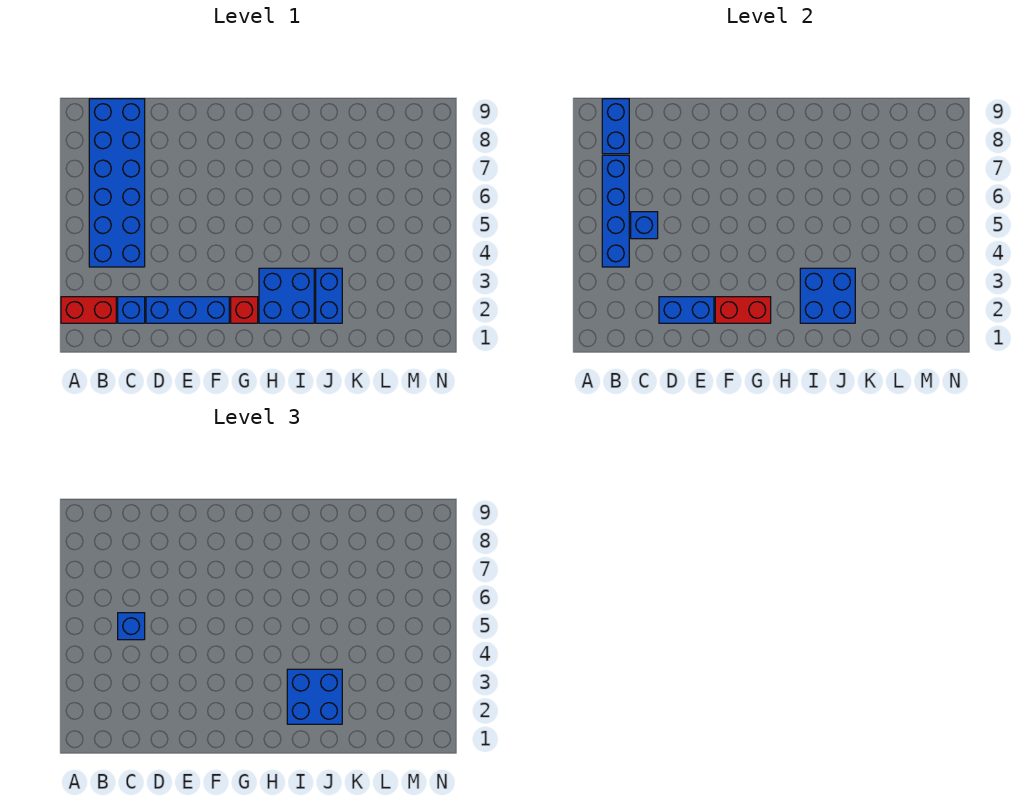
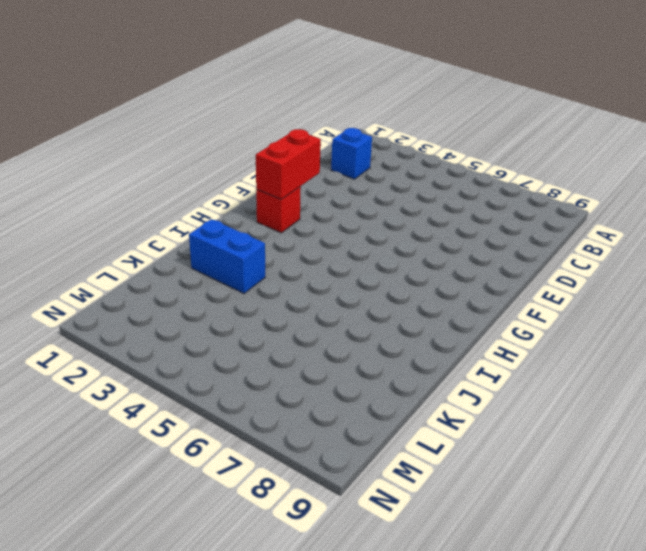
none -> red brick A2:B2 level 1
none -> blue brick B4:C9 level 1
none -> blue brick D2:F2 level 1

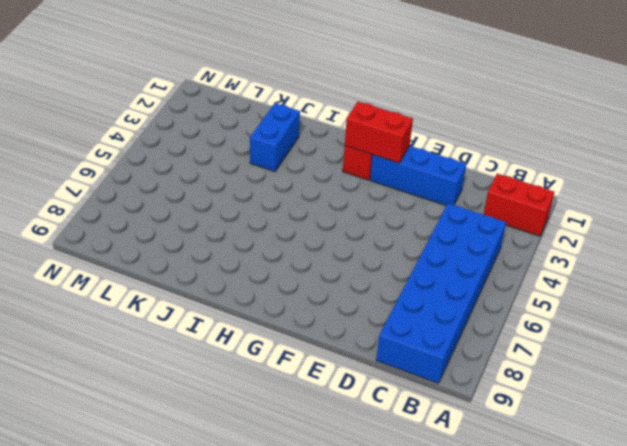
none -> blue brick C2 level 1
none -> blue brick H2:I3 level 1
none -> blue brick B4:B7 level 2

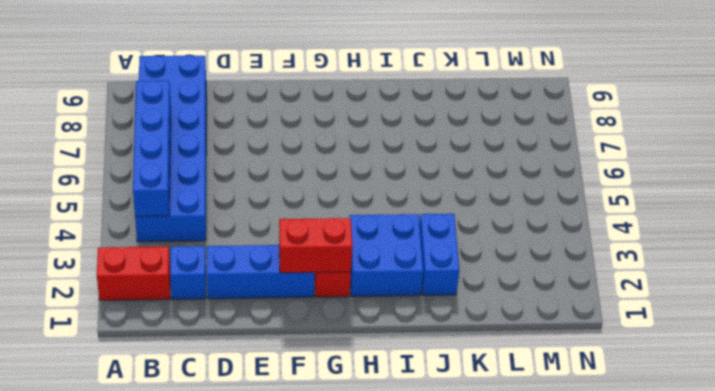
none -> blue brick B8:B9 level 2
none -> blue brick C5 level 2
none -> blue brick D2:E2 level 2

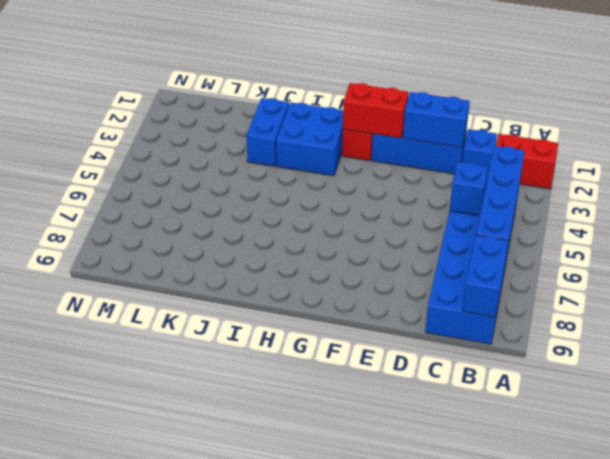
none -> blue brick I2:J3 level 2
none -> blue brick C5 level 3
none -> blue brick I2:J3 level 3

